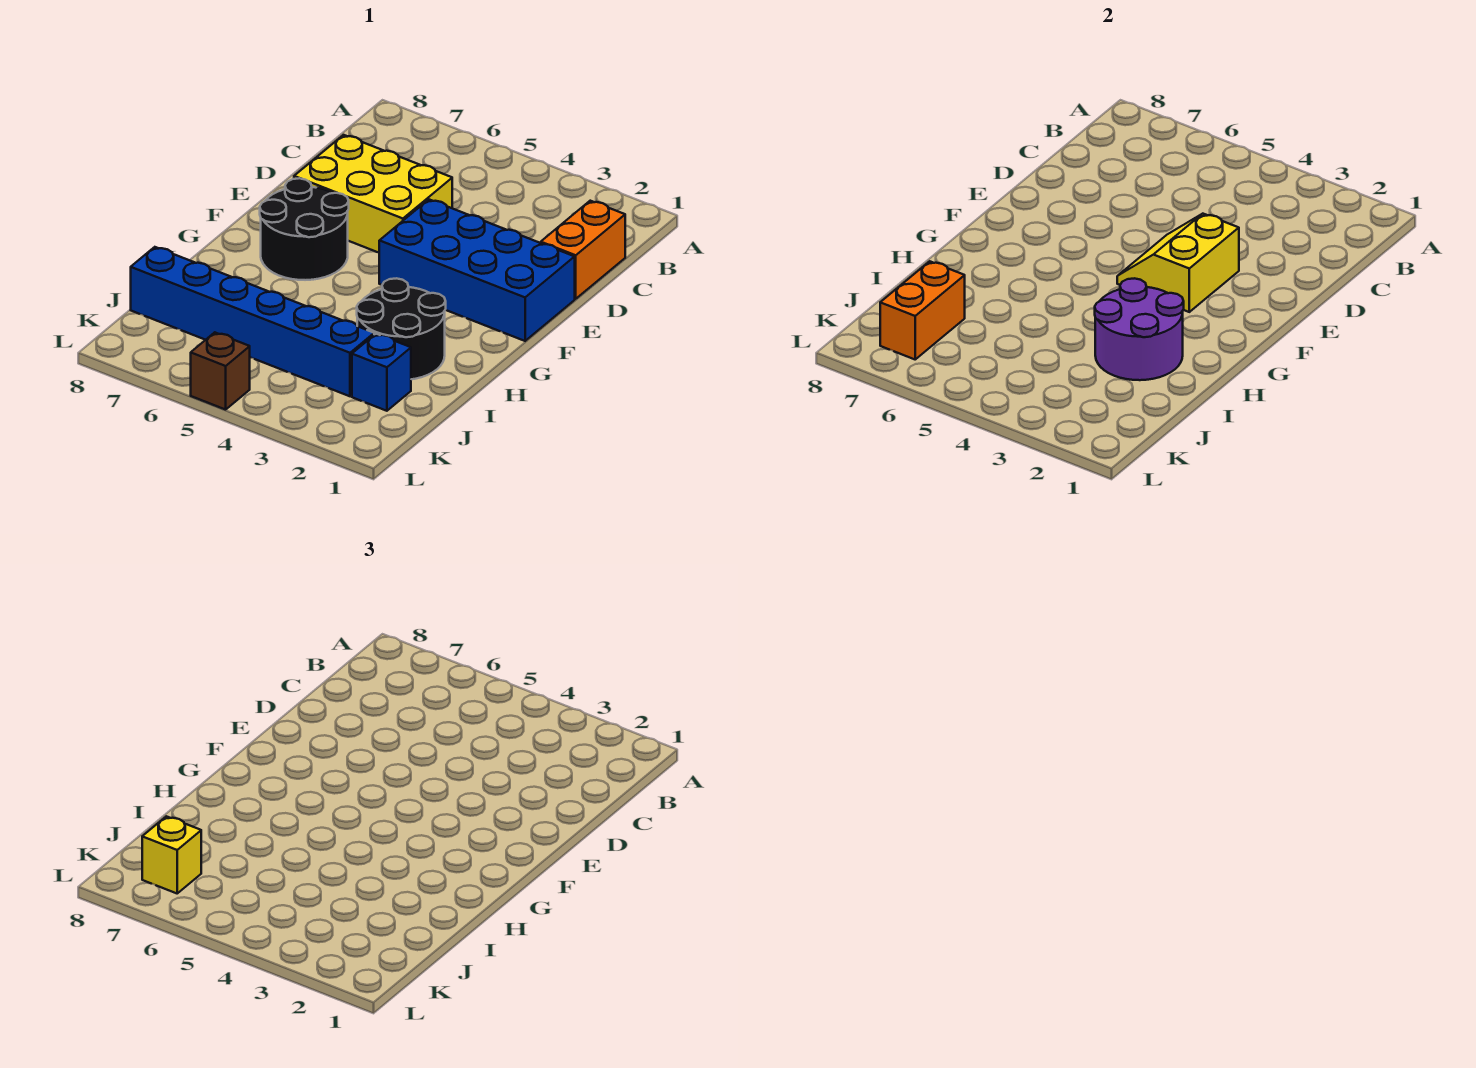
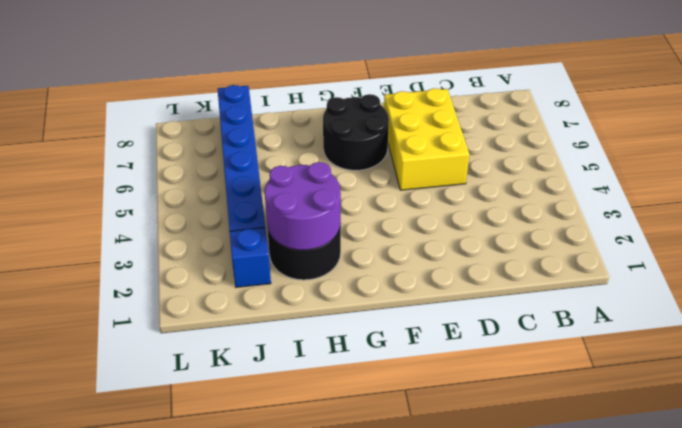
none -> orange brick C1:D1 level 1
none -> blue brick E1:F4 level 1
none -> brown brick L5 level 1

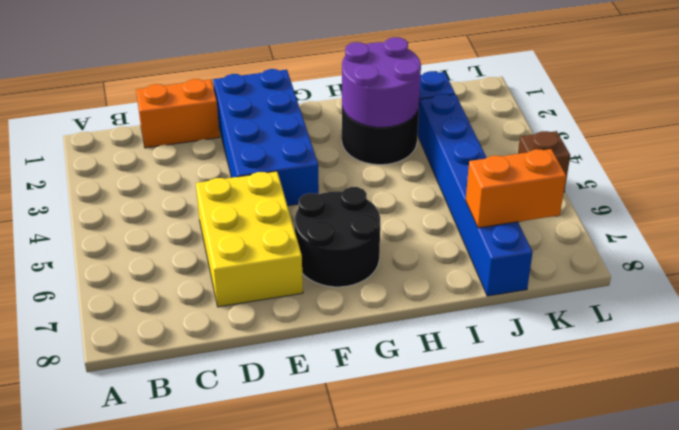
none -> yellow slope E3:F4 level 2 top 3
none -> yellow brick K7 level 3

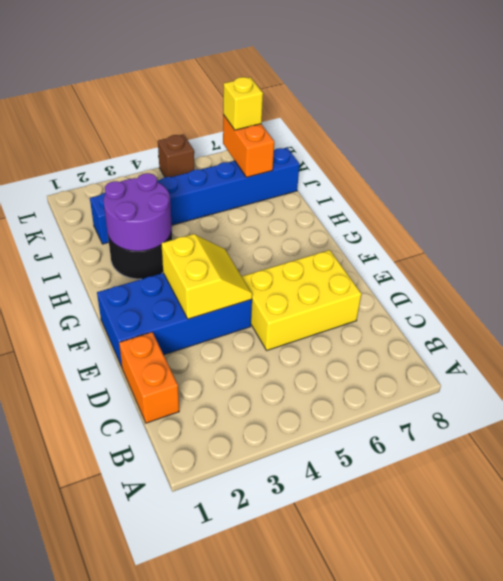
none -> black round brick F6:G7 level 1

